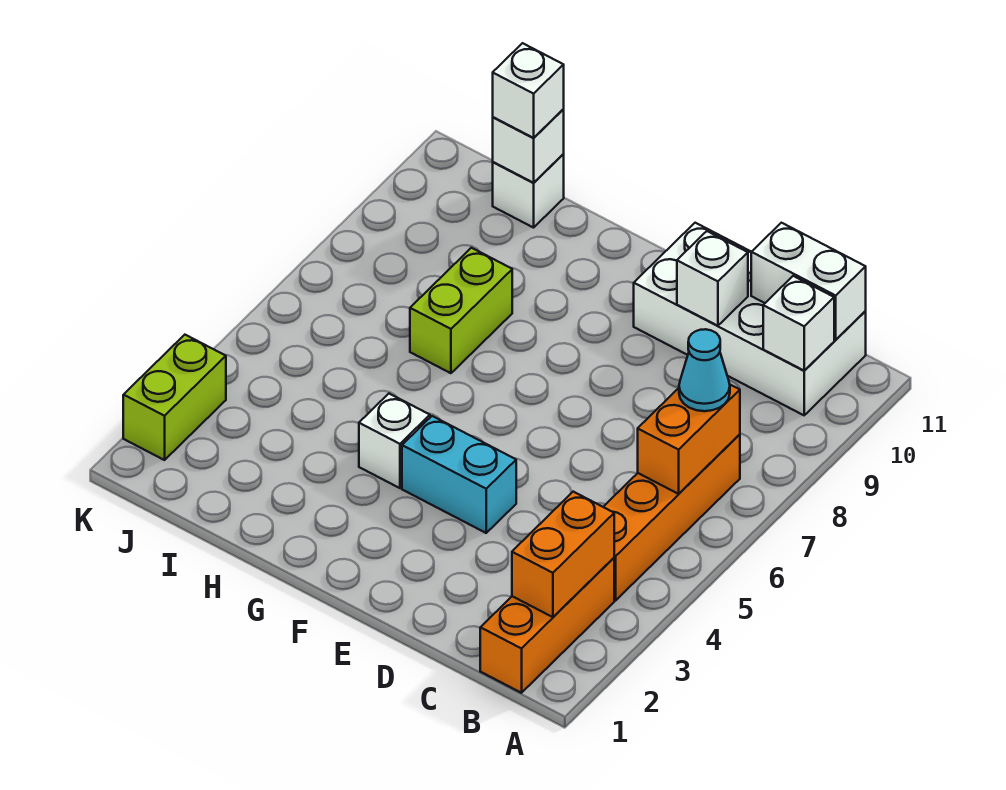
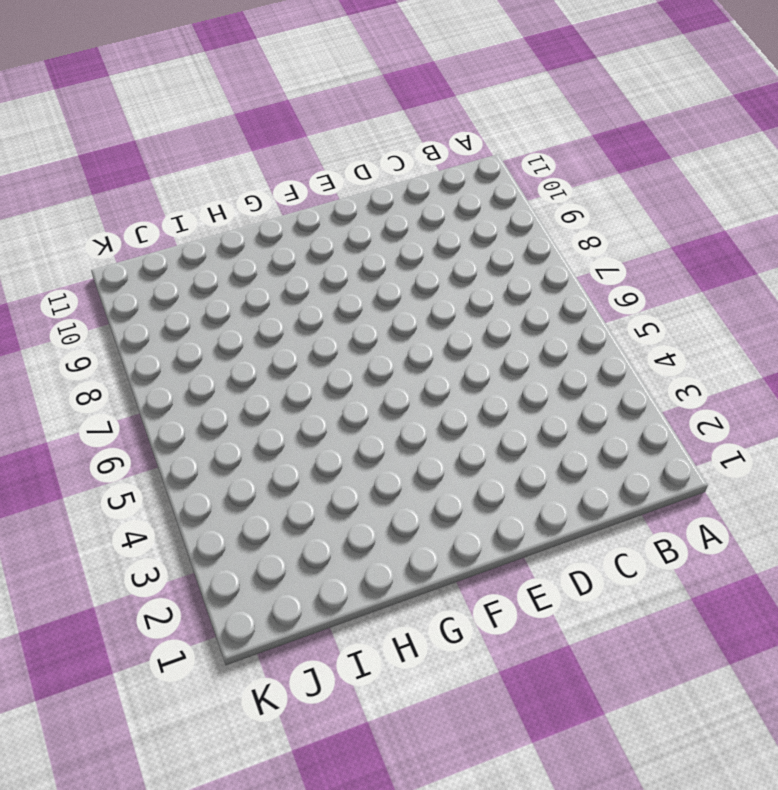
none -> orange brick B1:B3 level 1
none -> orange brick B4:B7 level 1
none -> white brick B10:E11 level 1

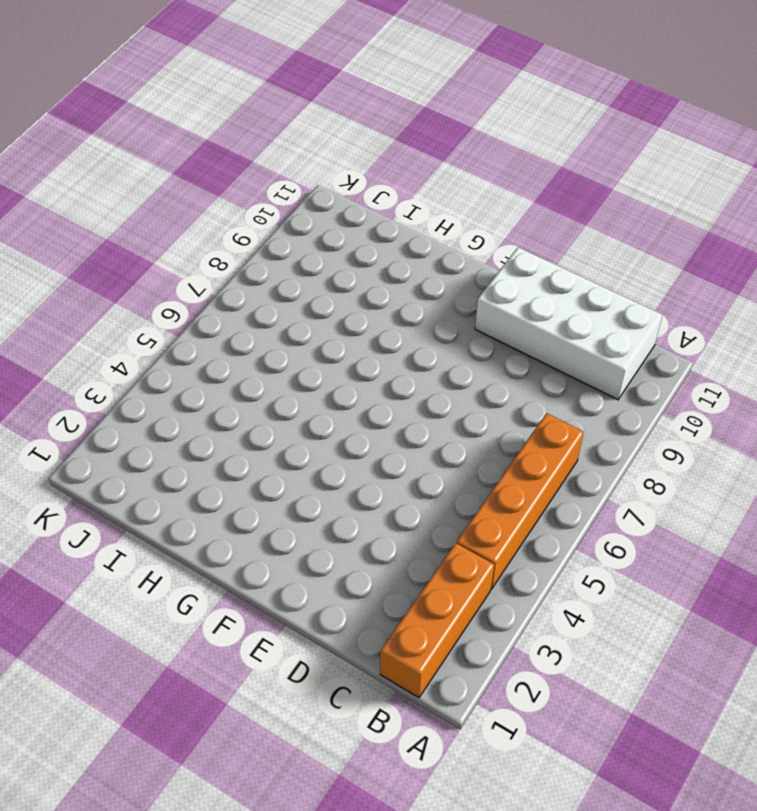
none -> cyan brick E4:F4 level 1
none -> white brick G4 level 1
none -> lime brick H7:H8 level 1

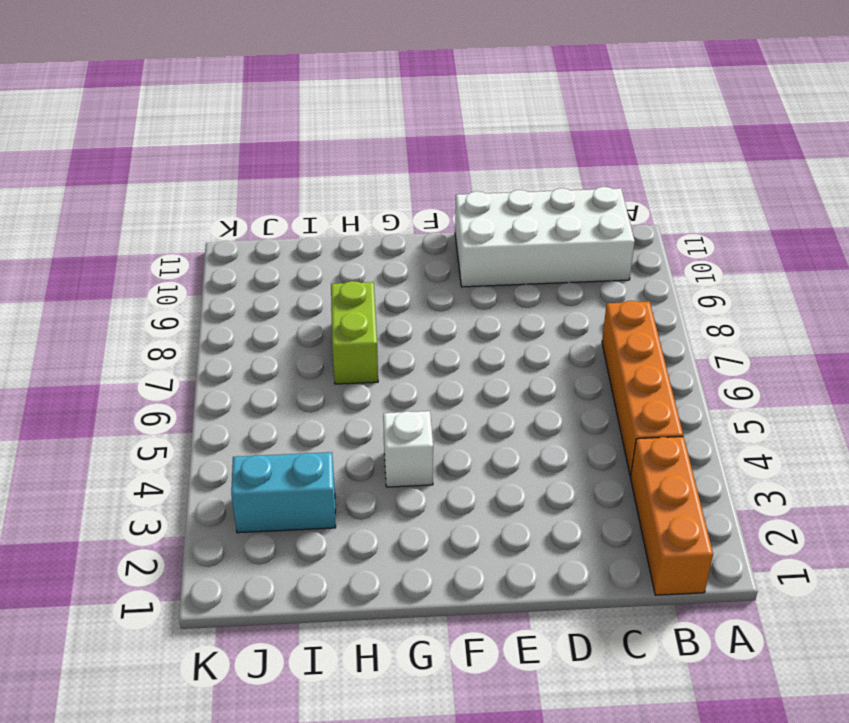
cyan brick I3:J3 level 1 -> cyan brick E4:F4 level 1
none -> white brick I11 level 1
none -> lime brick K2:K3 level 1
none -> orange brick B2:B3 level 2

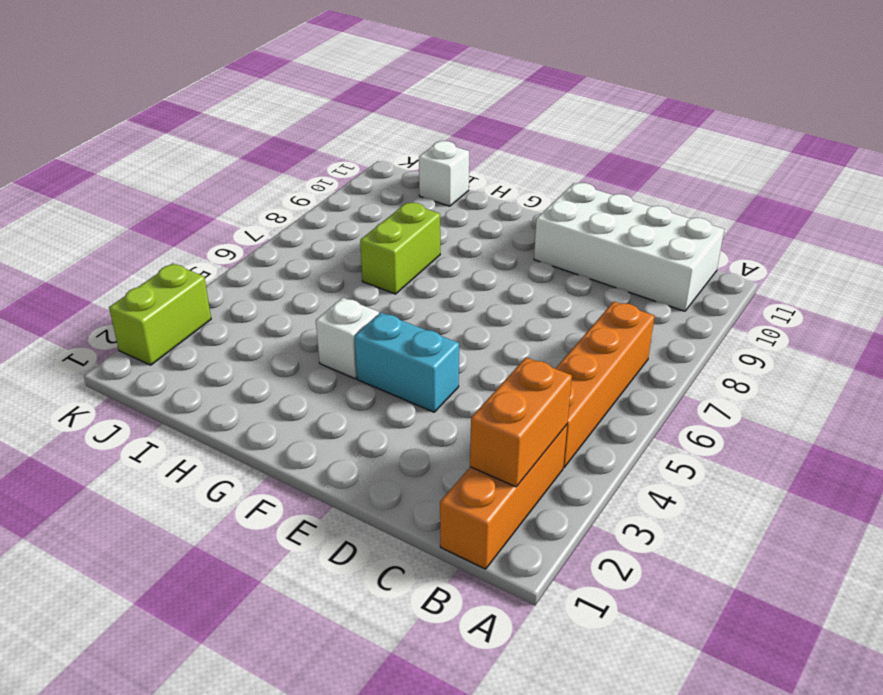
none -> orange brick B6:B7 level 2
none -> white brick B10 level 2
none -> white brick B11:C11 level 2

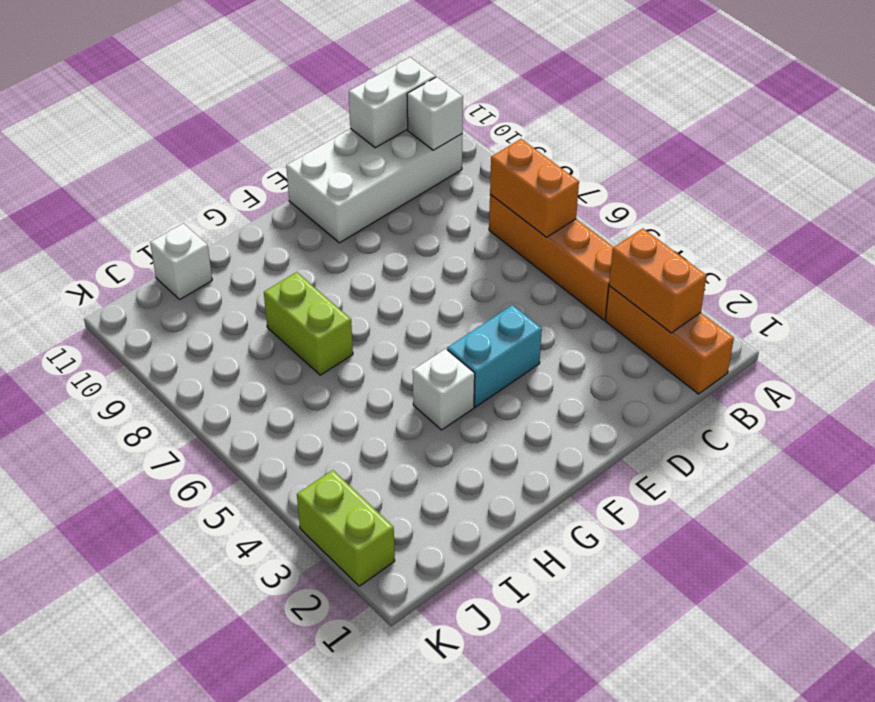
none -> white brick D10 level 2
none -> white brick I11 level 2
none -> cyan cone B7 level 3

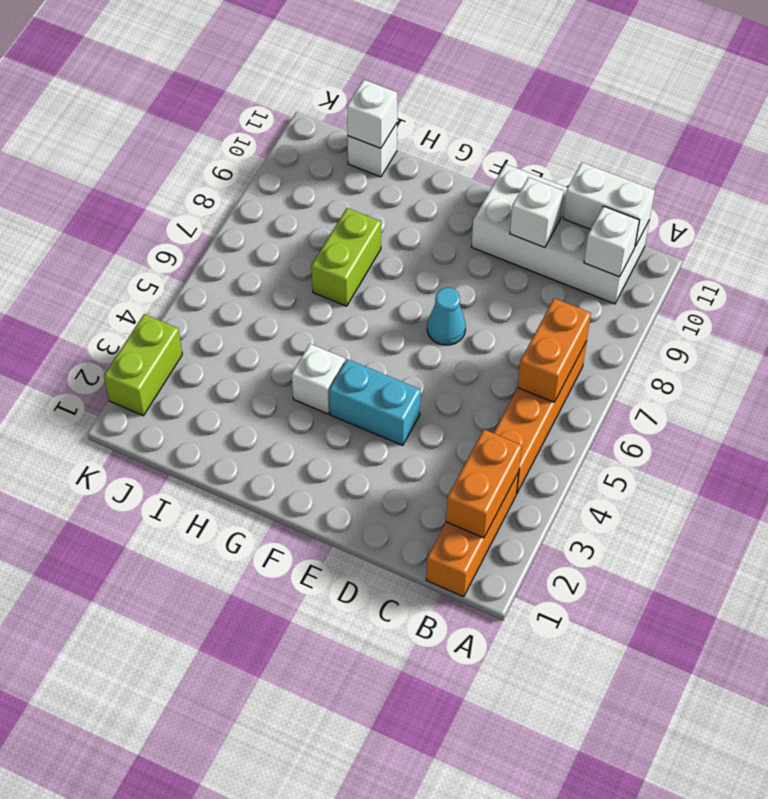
cyan cone E7 level 1 -> cyan cone B7 level 3
none -> white brick I11 level 3

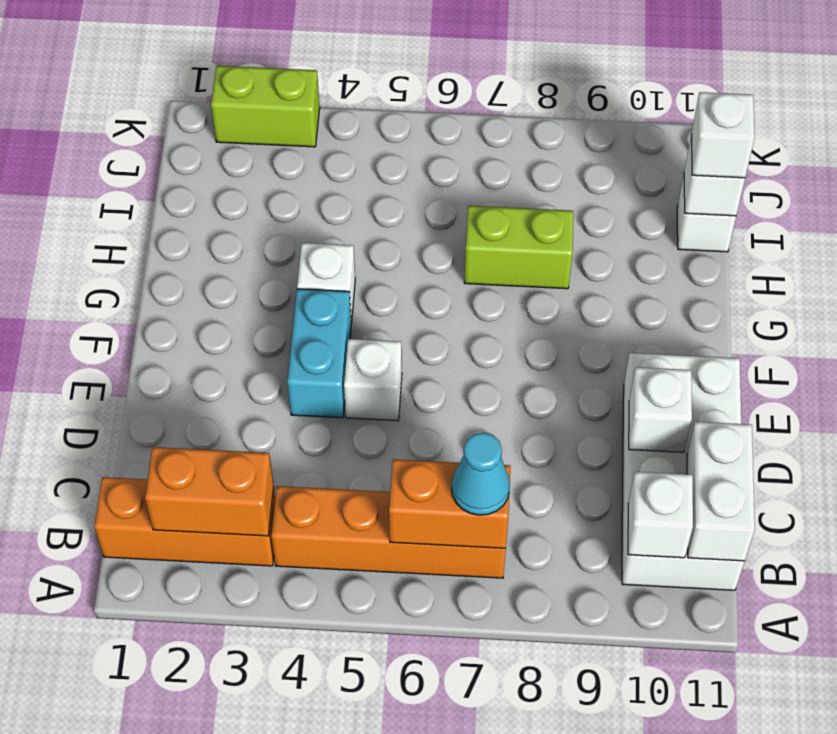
white brick E5 level 1 -> none

